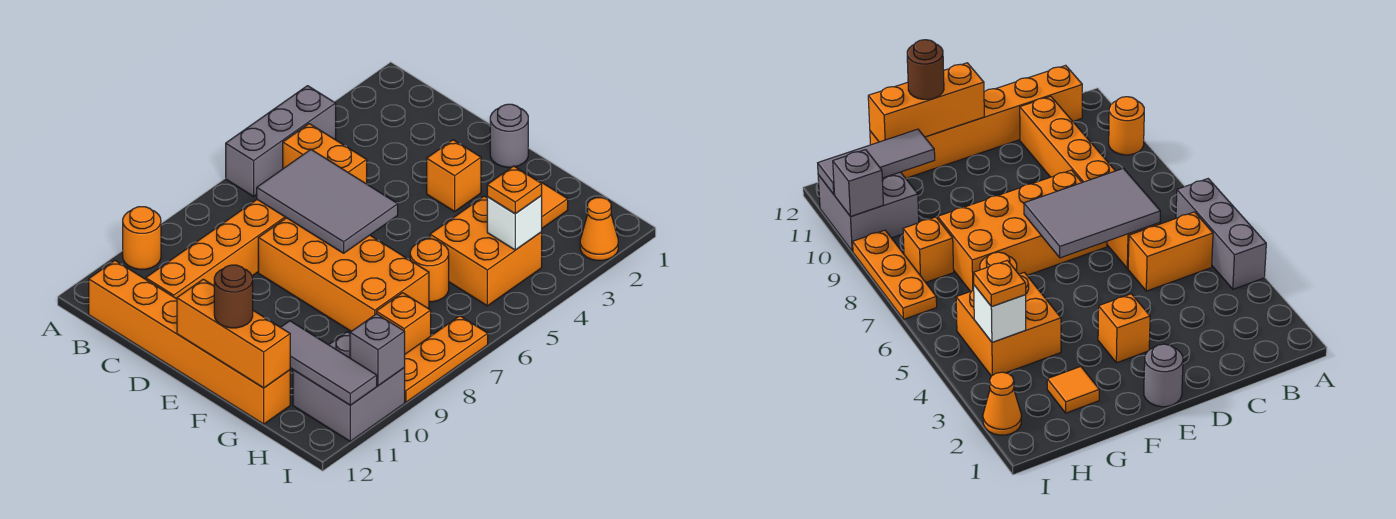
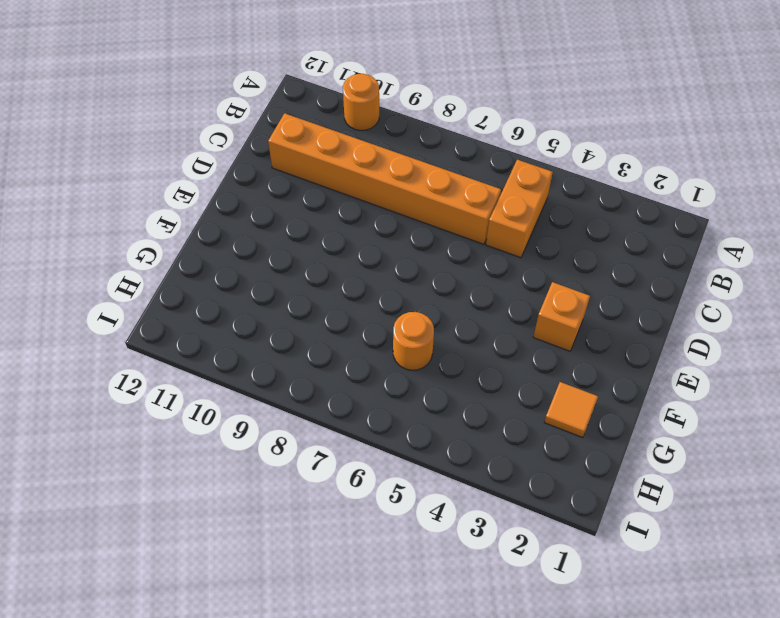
none -> grey brick A4:A6 level 1
none -> orange brick B12:G12 level 1
none -> orange brick D7:G8 level 1

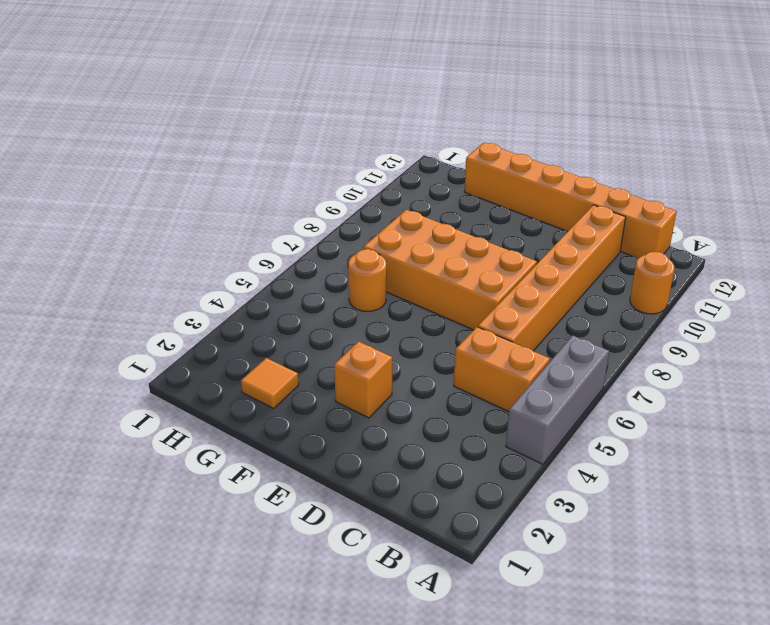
none -> grey round brick E1 level 1
none -> orange brick G4:H5 level 1
none -> orange brick H8 level 1

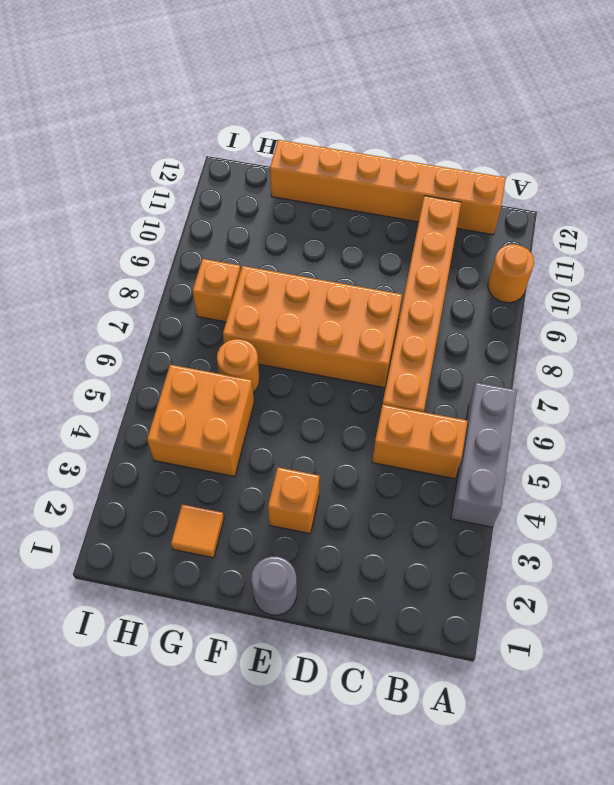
none -> grey brick H10:I11 level 1
none -> orange cone I2 level 1
none -> orange plate I7:I9 level 1

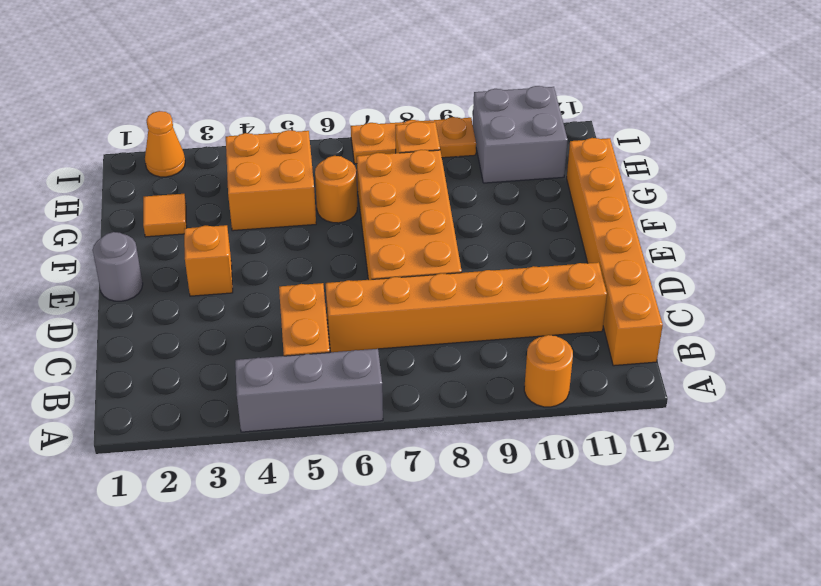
none -> grey tile C6:E7 level 2
none -> orange brick E12:G12 level 2
none -> grey tile G11:I11 level 2

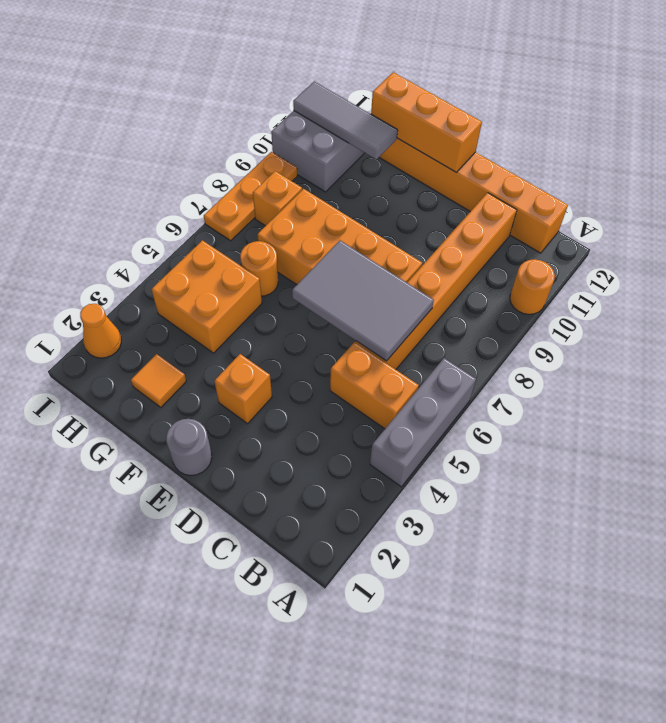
none -> white brick H4 level 2
none -> grey brick I10 level 2
none -> brown round brick F12 level 3

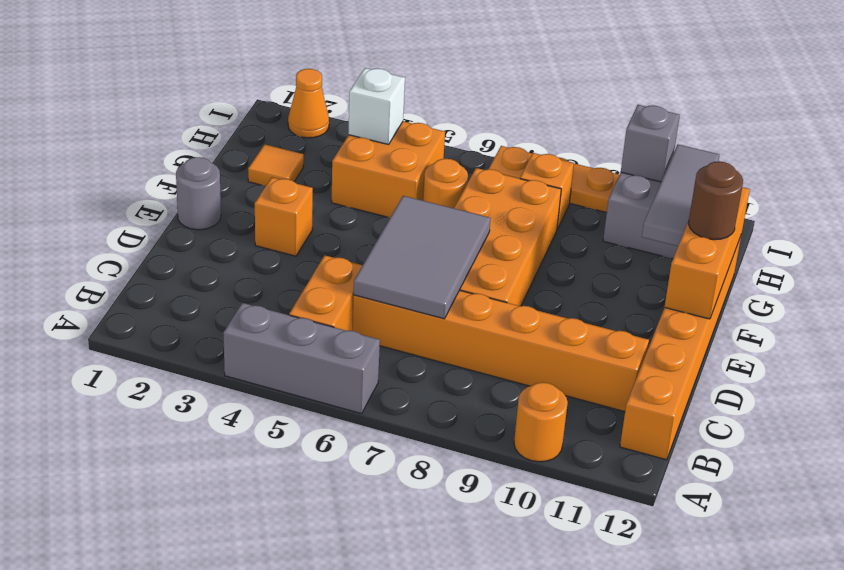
none -> orange plate H4 level 3

